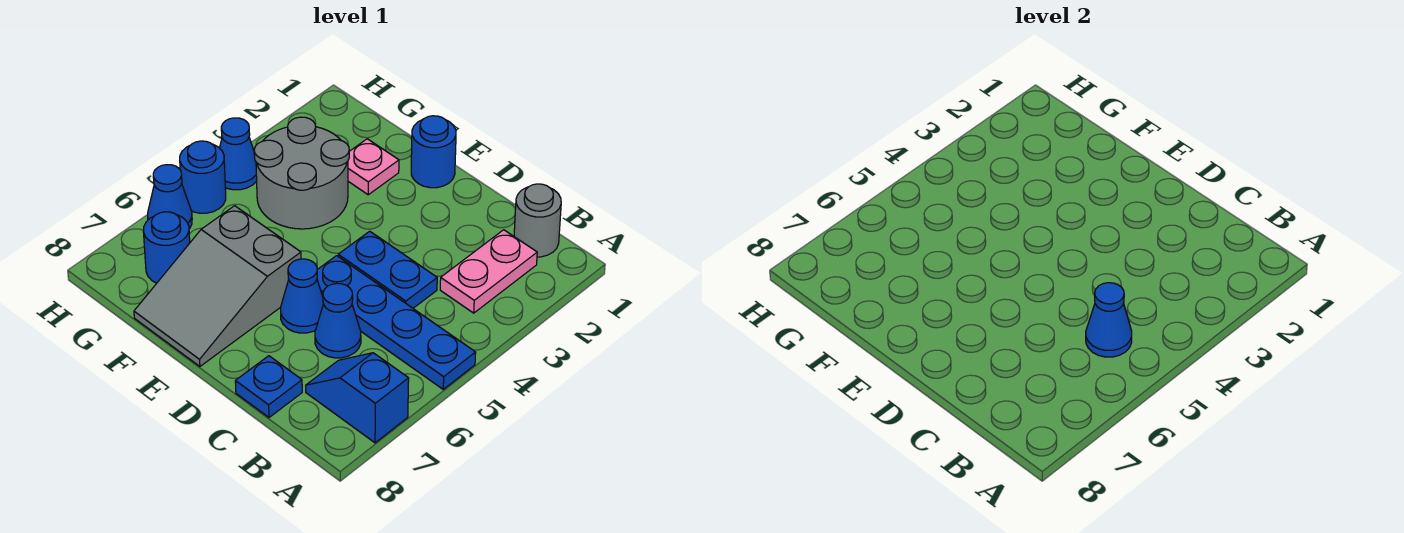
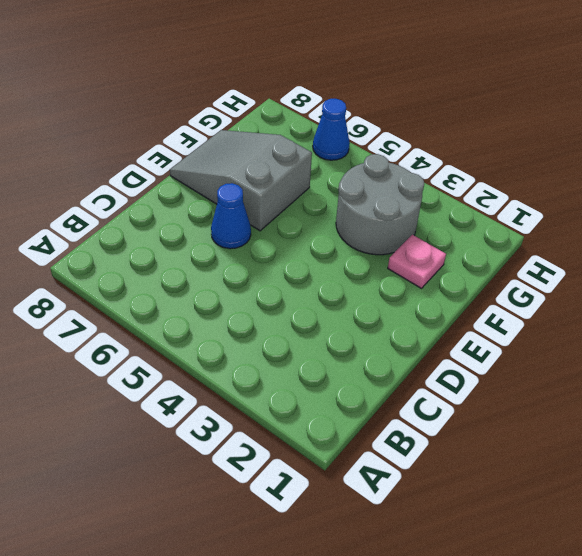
none -> blue plate A5:D5 level 1
none -> blue slope A7:B7 level 1 top A
none -> grey round brick B1 level 1

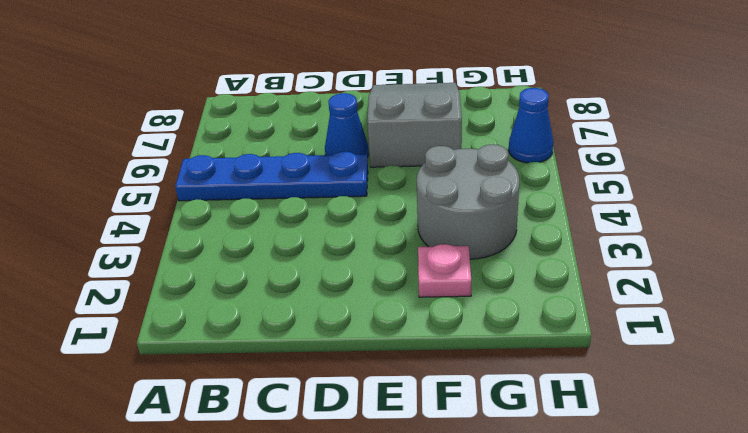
none -> blue slope A7:B7 level 1 top A
none -> grey round brick B1 level 1
none -> pink plate B2:B3 level 1

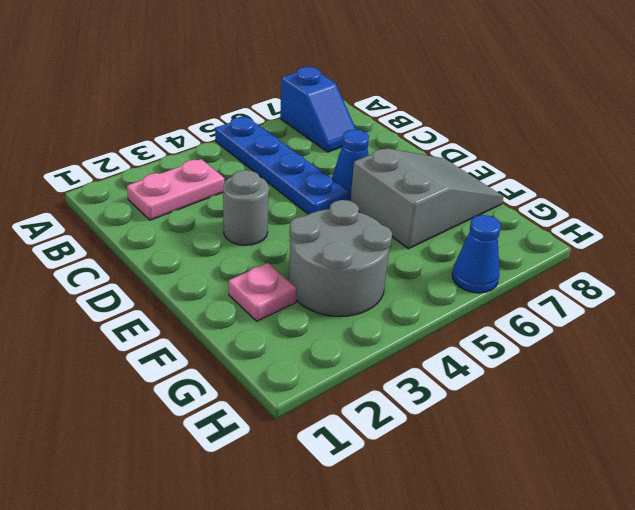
grey round brick D3 level 1 -> grey round brick B1 level 1
none -> blue plate C4:D4 level 1
none -> blue cone C6 level 1
none -> blue plate C8 level 1

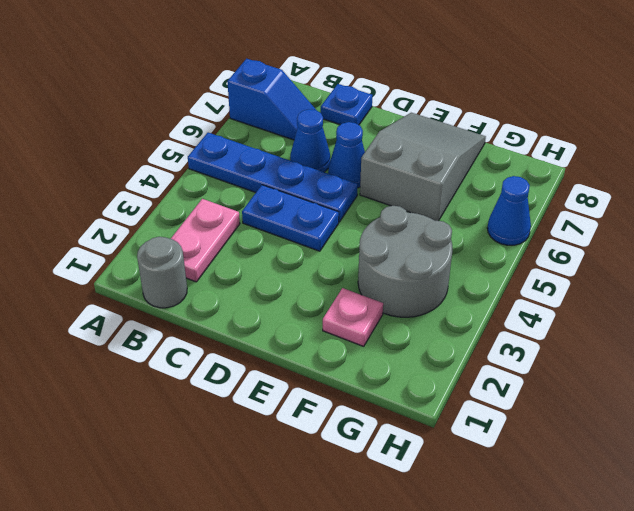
none -> blue round brick E1 level 1
none -> blue round brick G7 level 1
none -> blue cone H4 level 1

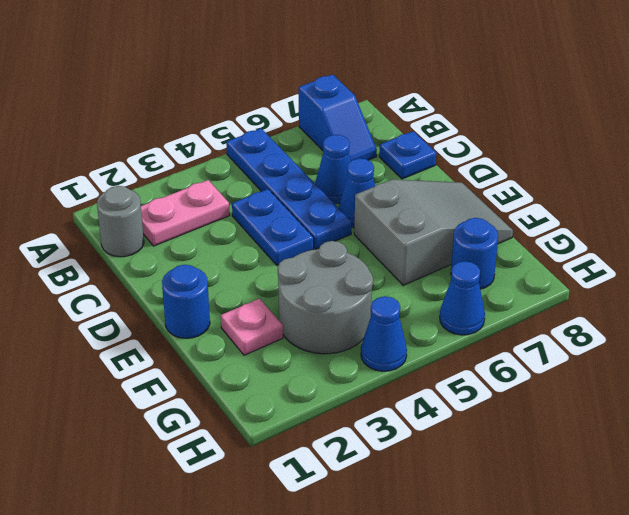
none -> blue round brick H5 level 1
none -> blue cone B5 level 2

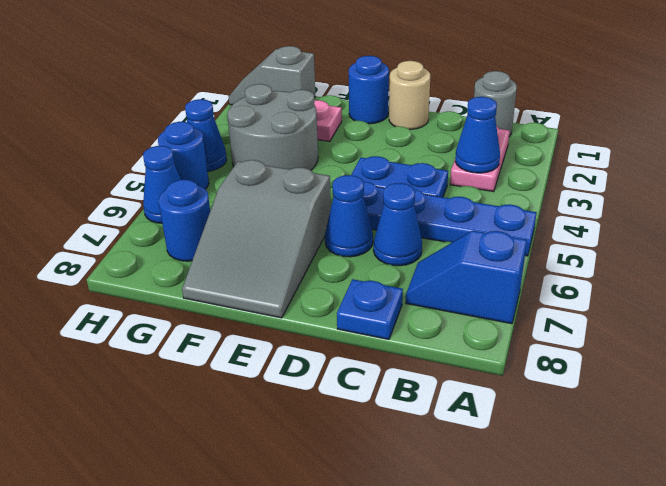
blue cone B3 level 2 -> blue cone B5 level 2
tan round brick D1 level 1 -> none
grey slope G1:H1 level 1 top G -> none

